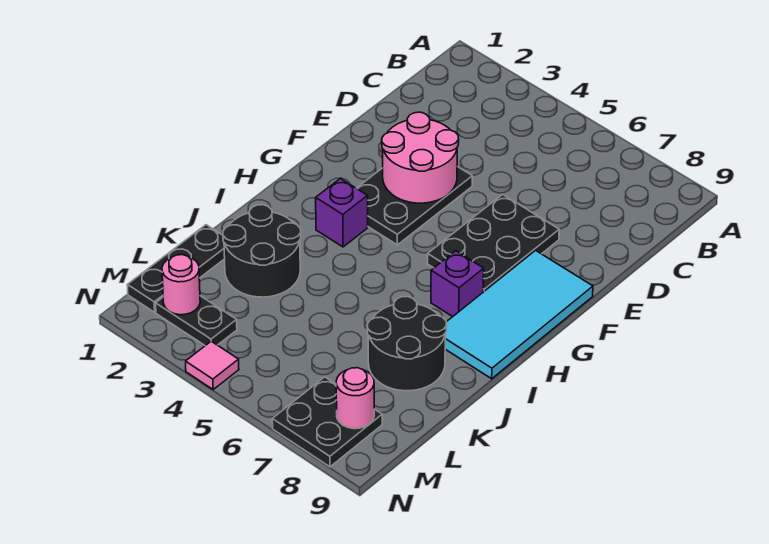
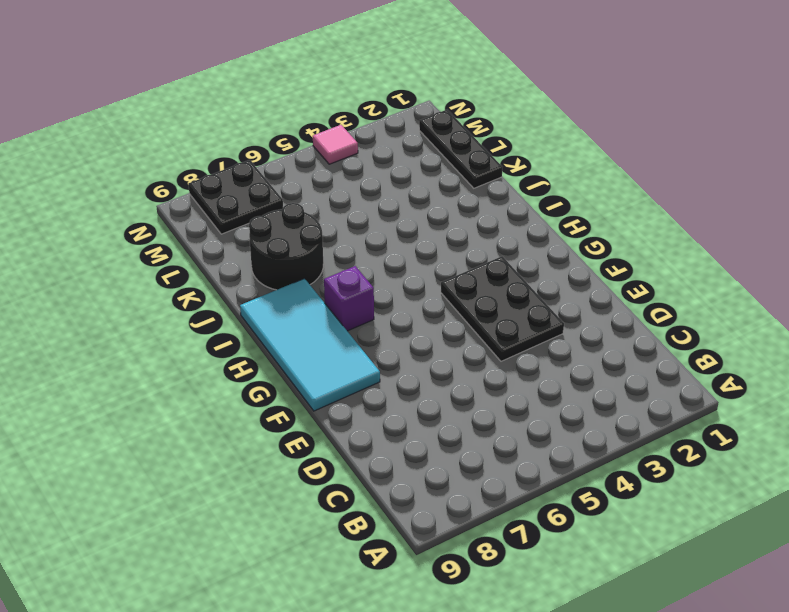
none -> black plate E6:G7 level 1
none -> purple brick H3 level 1
none -> black round brick J2:K3 level 1

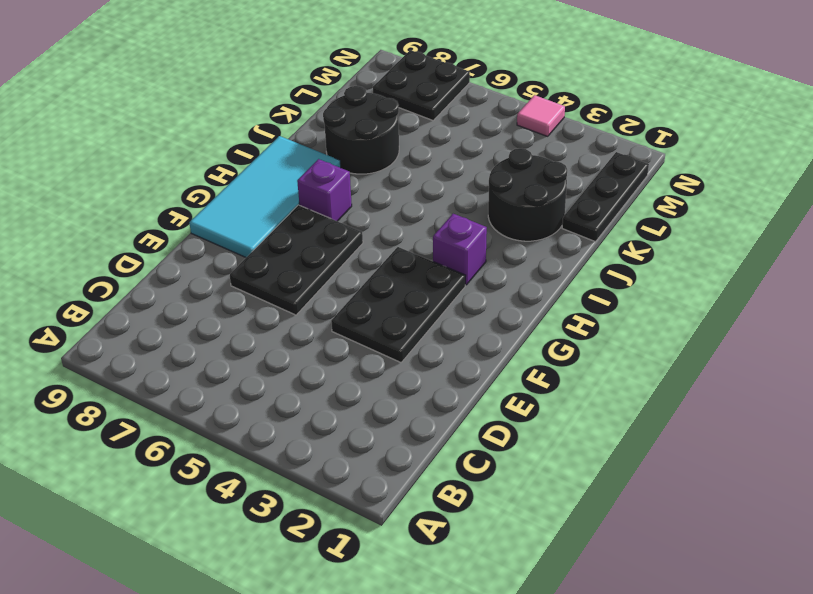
none -> black plate M2:M3 level 1
none -> pink round brick E3:F4 level 2
none -> pink round brick M2 level 2

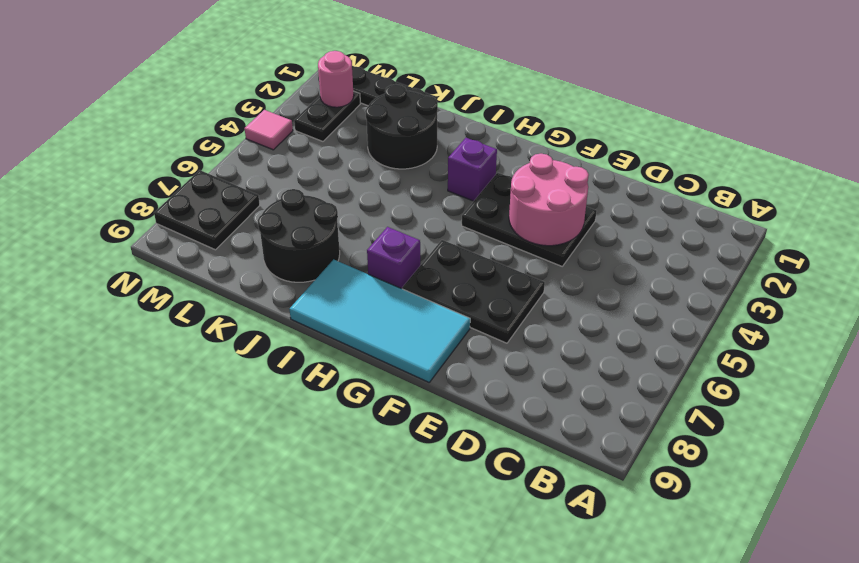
none -> pink round brick M8 level 2

